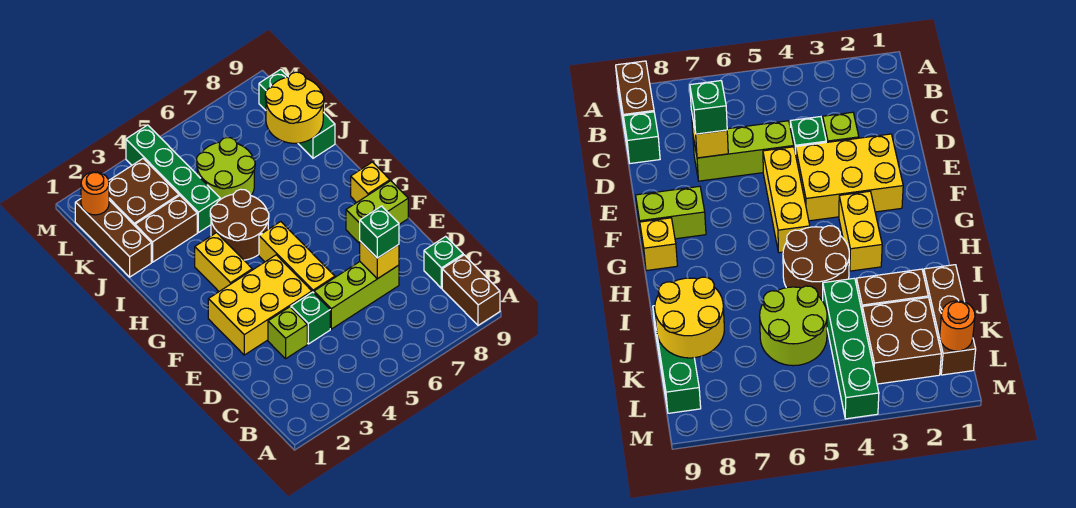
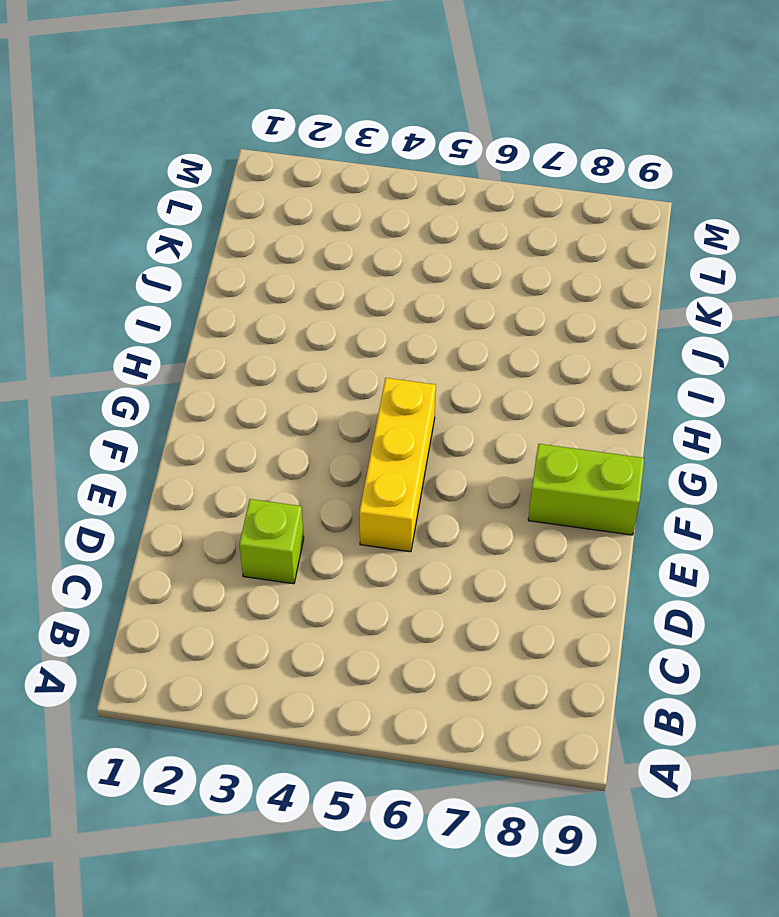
none -> brown brick A9:B9 level 1
none -> green brick C9 level 1
none -> green brick D4 level 1

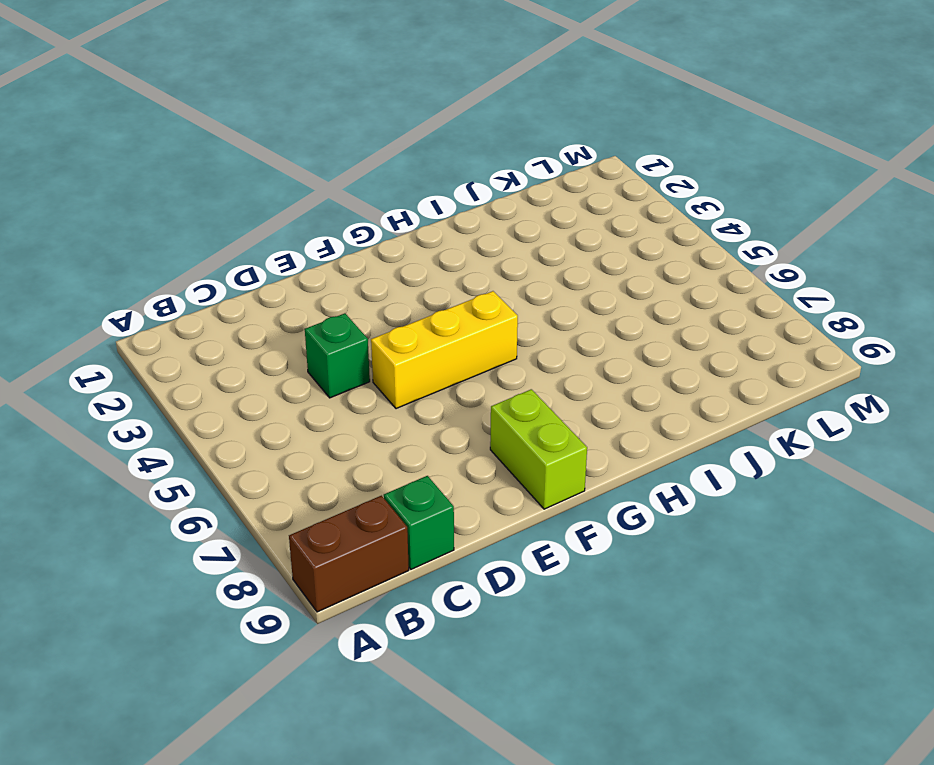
none -> lime brick D3 level 1
none -> lime brick D5:D7 level 1
none -> yellow brick E2:F4 level 1

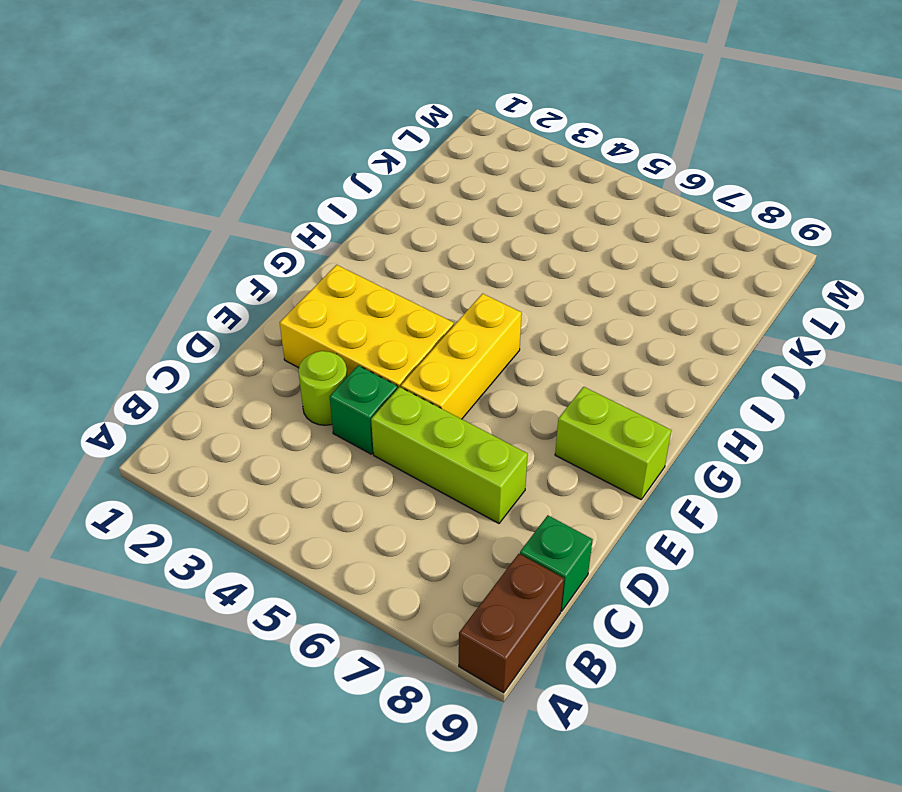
lime round brick D3 level 1 -> lime brick D3 level 1
none -> yellow brick G3:H3 level 1
none -> yellow brick G9 level 1
none -> brown round brick H4:I5 level 1

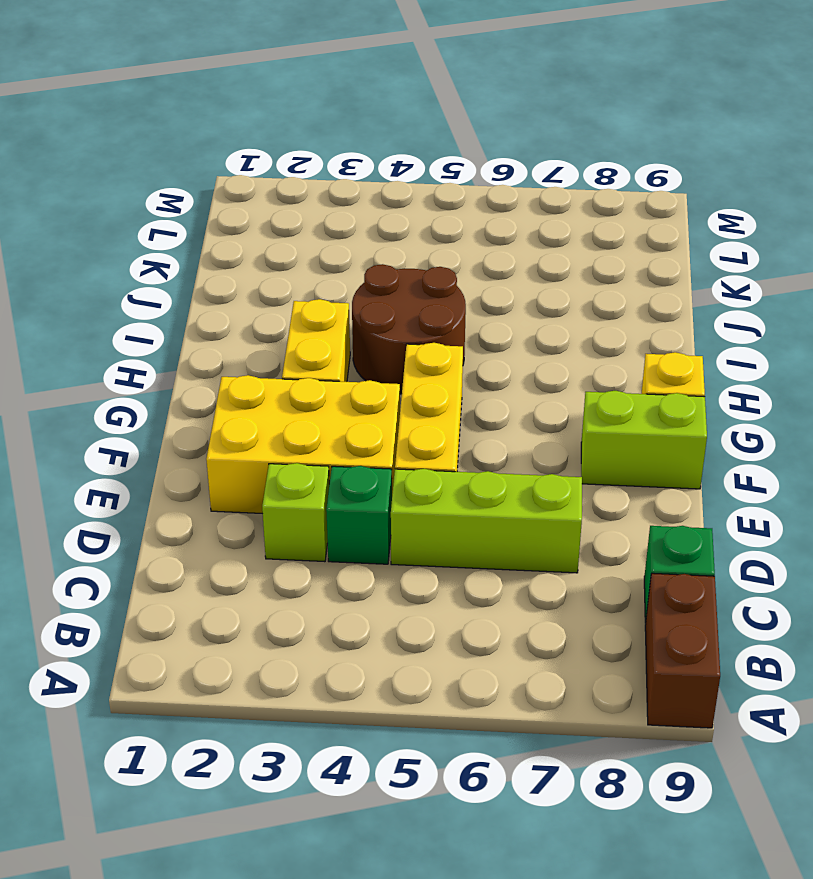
none -> brown brick J1:L1 level 1
none -> brown brick J2:J3 level 1
none -> green brick J4:M4 level 1

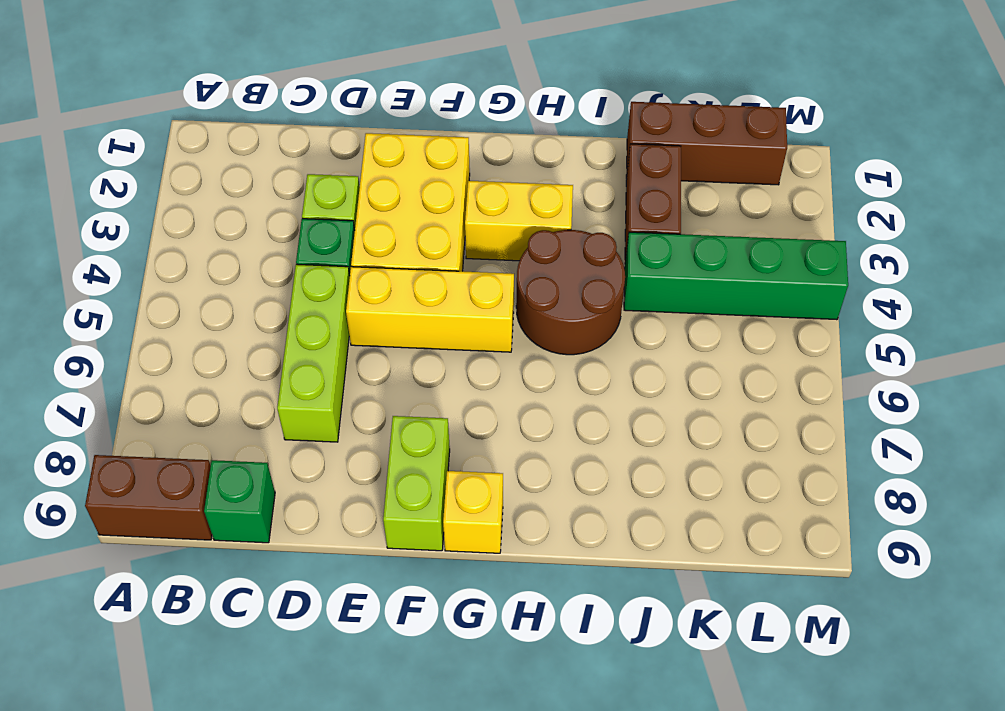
none -> lime round brick J5:K6 level 1
none -> green brick J9:L9 level 1
none -> brown brick K2:L3 level 1

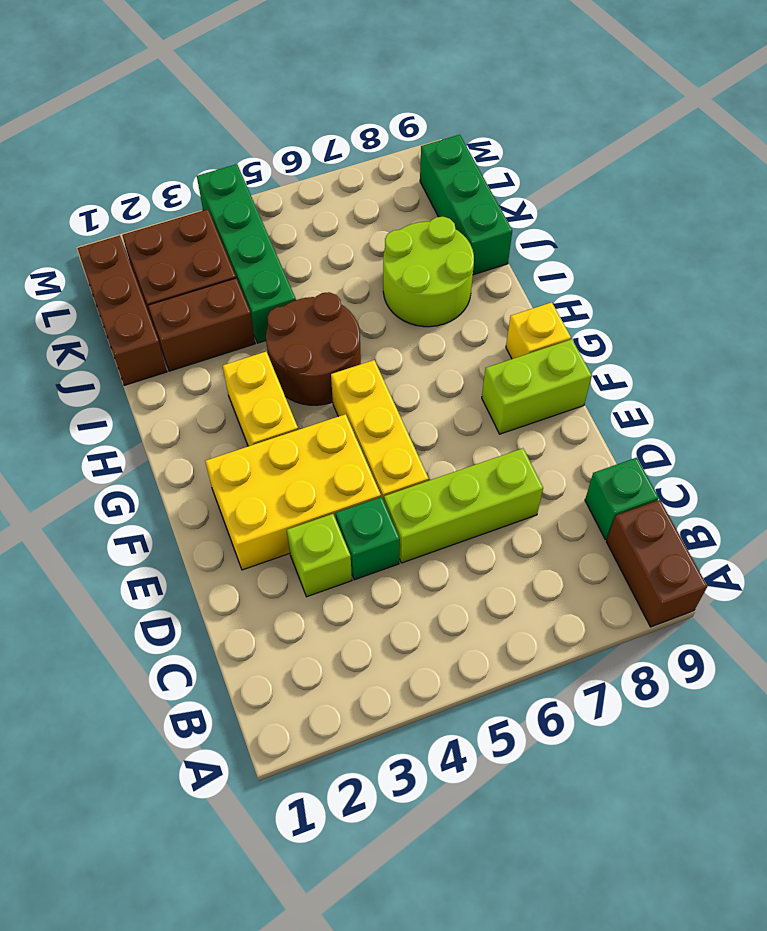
lime round brick I7:J8 level 1 -> lime round brick J5:K6 level 1
none -> yellow brick D7 level 2
none -> yellow round brick J8:K9 level 2
none -> orange round brick L1 level 2

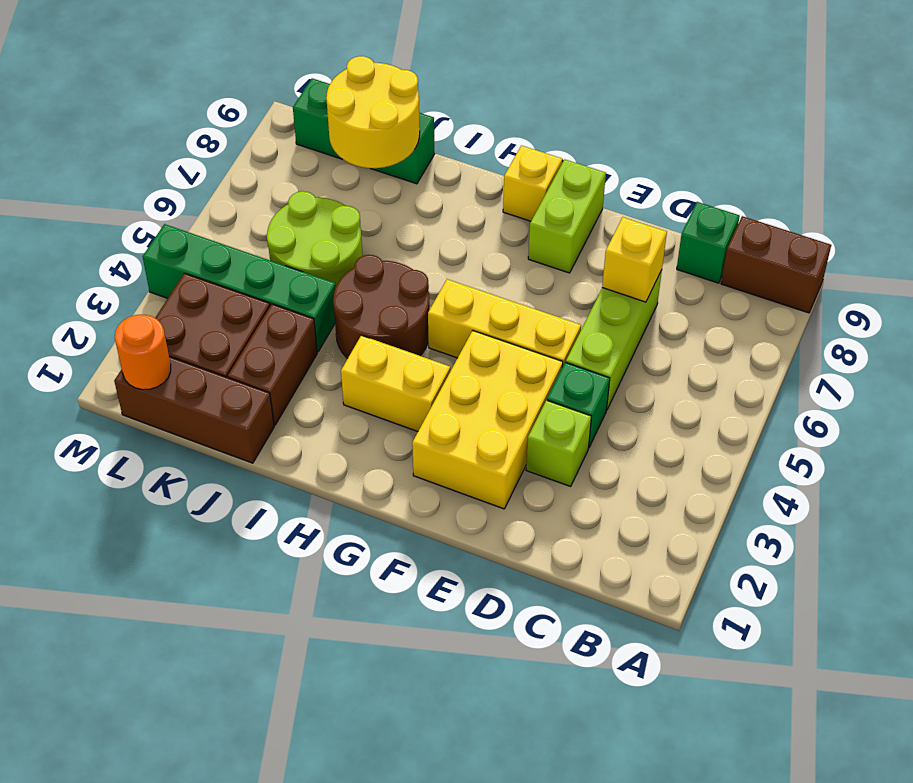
none -> green brick D7 level 3

